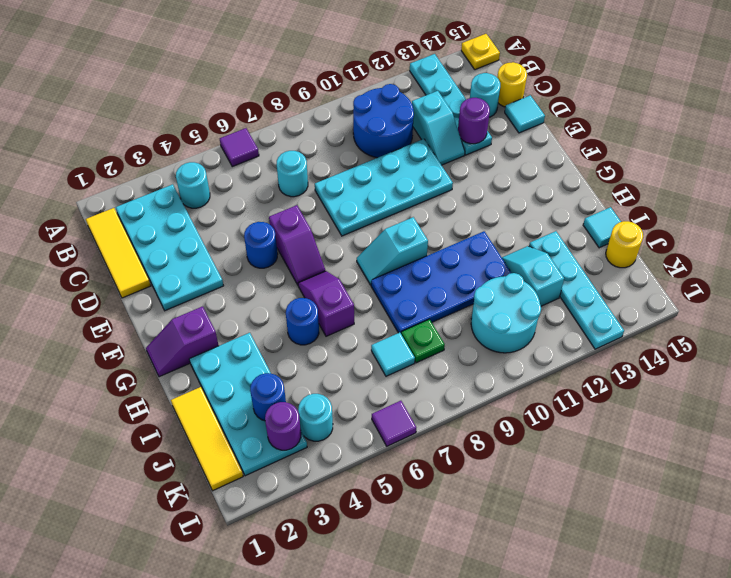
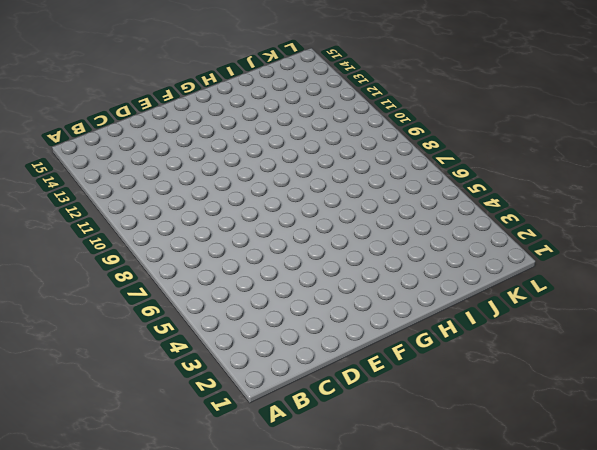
none -> purple tile A6 level 1
none -> cyan plate A13:D13 level 1
none -> yellow plate A15 level 1
none -> yellow tile B1:D1 level 1

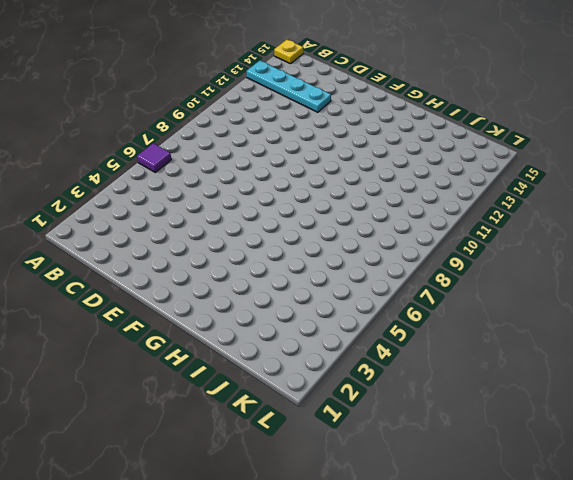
none -> yellow tile B1:D1 level 1
none -> cyan plate B2:E3 level 1
none -> cyan round brick B4 level 1
none -> blue round brick B10:C11 level 1

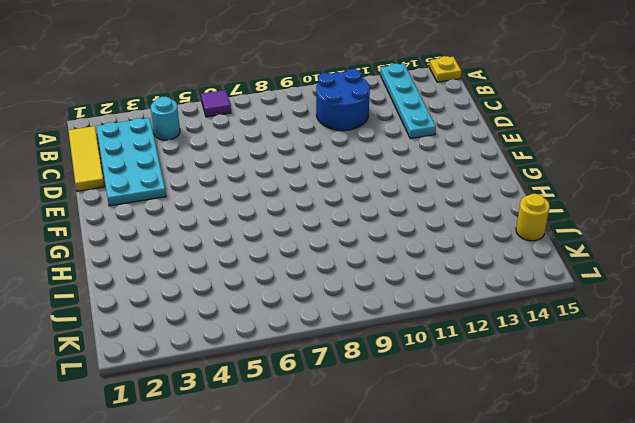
none -> cyan round brick C7 level 1
none -> cyan slope C12:D12 level 1 top C
none -> cyan round brick C14 level 1
none -> yellow round brick C15 level 1

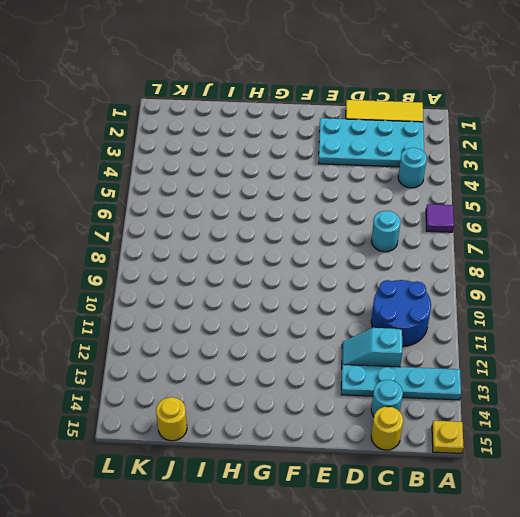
none -> cyan plate D8:E11 level 1
none -> cyan tile D15 level 1
none -> blue round brick E5 level 1
none -> purple slope E6:F6 level 1 top E

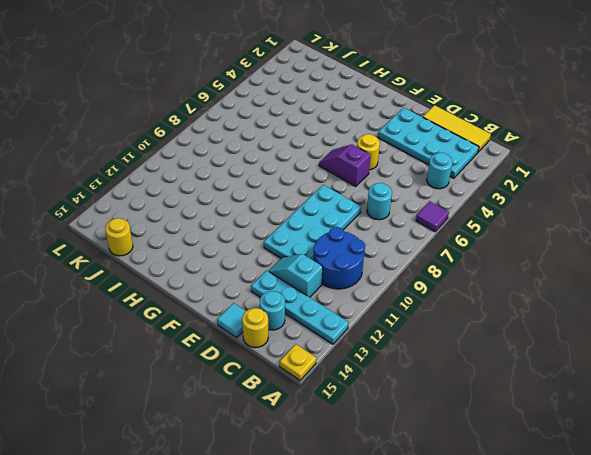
yellow round brick E5 level 1 -> blue round brick E5 level 1
none -> purple slope G1:G2 level 1 top 2
none -> purple slope G6:H6 level 1 top H
none -> cyan slope G8:G9 level 1 top 9
none -> cyan plate H2:K3 level 1

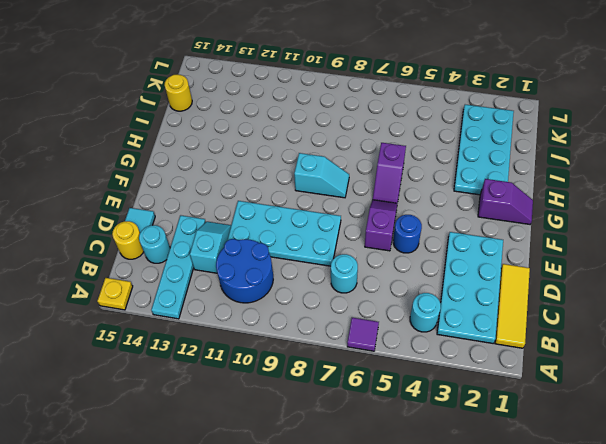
none -> blue round brick H5 level 1
none -> blue plate H8:I11 level 1
none -> yellow tile I1:K1 level 1
none -> cyan slope I12:J12 level 1 top J

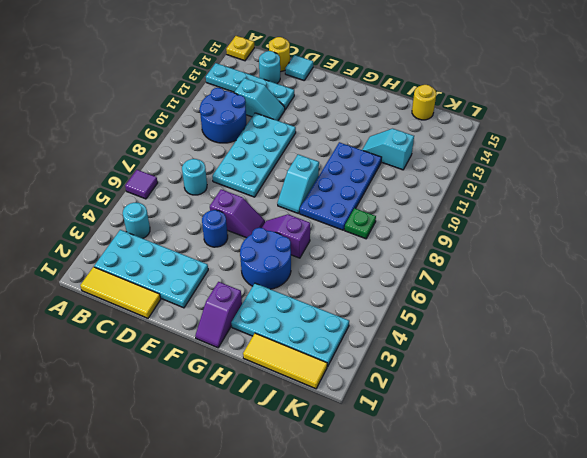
blue round brick G4:H5 level 1 -> blue round brick H5 level 1
none -> cyan plate I13:L13 level 1
none -> cyan tile I15 level 1
none -> cyan tile J7 level 1
none -> cyan round brick J10:K11 level 1

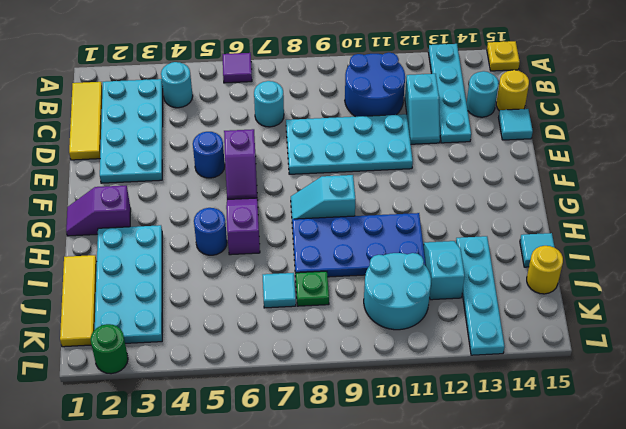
green round brick L2 level 1 -> none
none -> cyan round brick K4 level 1
none -> purple tile L6 level 1
none -> purple round brick D13 level 2
none -> blue round brick J3 level 2

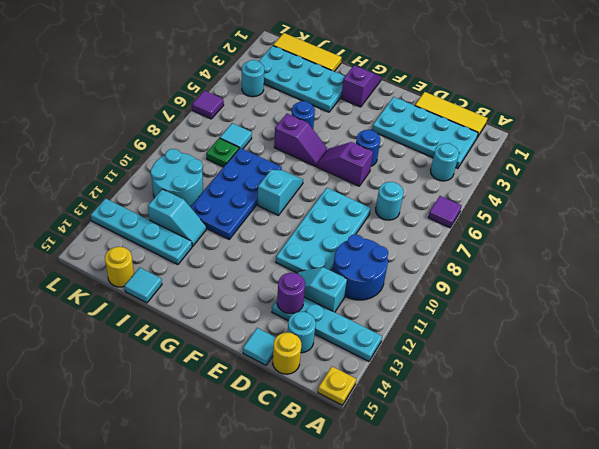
none -> blue round brick J3 level 2
none -> purple round brick K3 level 2

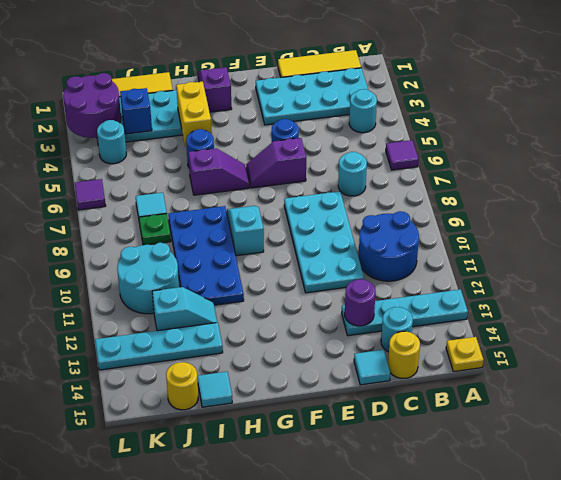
yellow brick H3:H4 level 2 -> none
blue brick J3 level 2 -> blue round brick J3 level 2
purple round brick K2:L3 level 2 -> purple round brick K3 level 2
none -> cyan slope C12:D12 level 1 top C

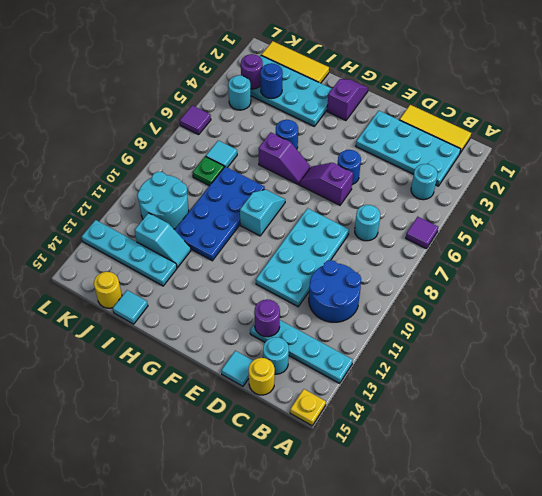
none -> cyan slope C12:D12 level 1 top C

